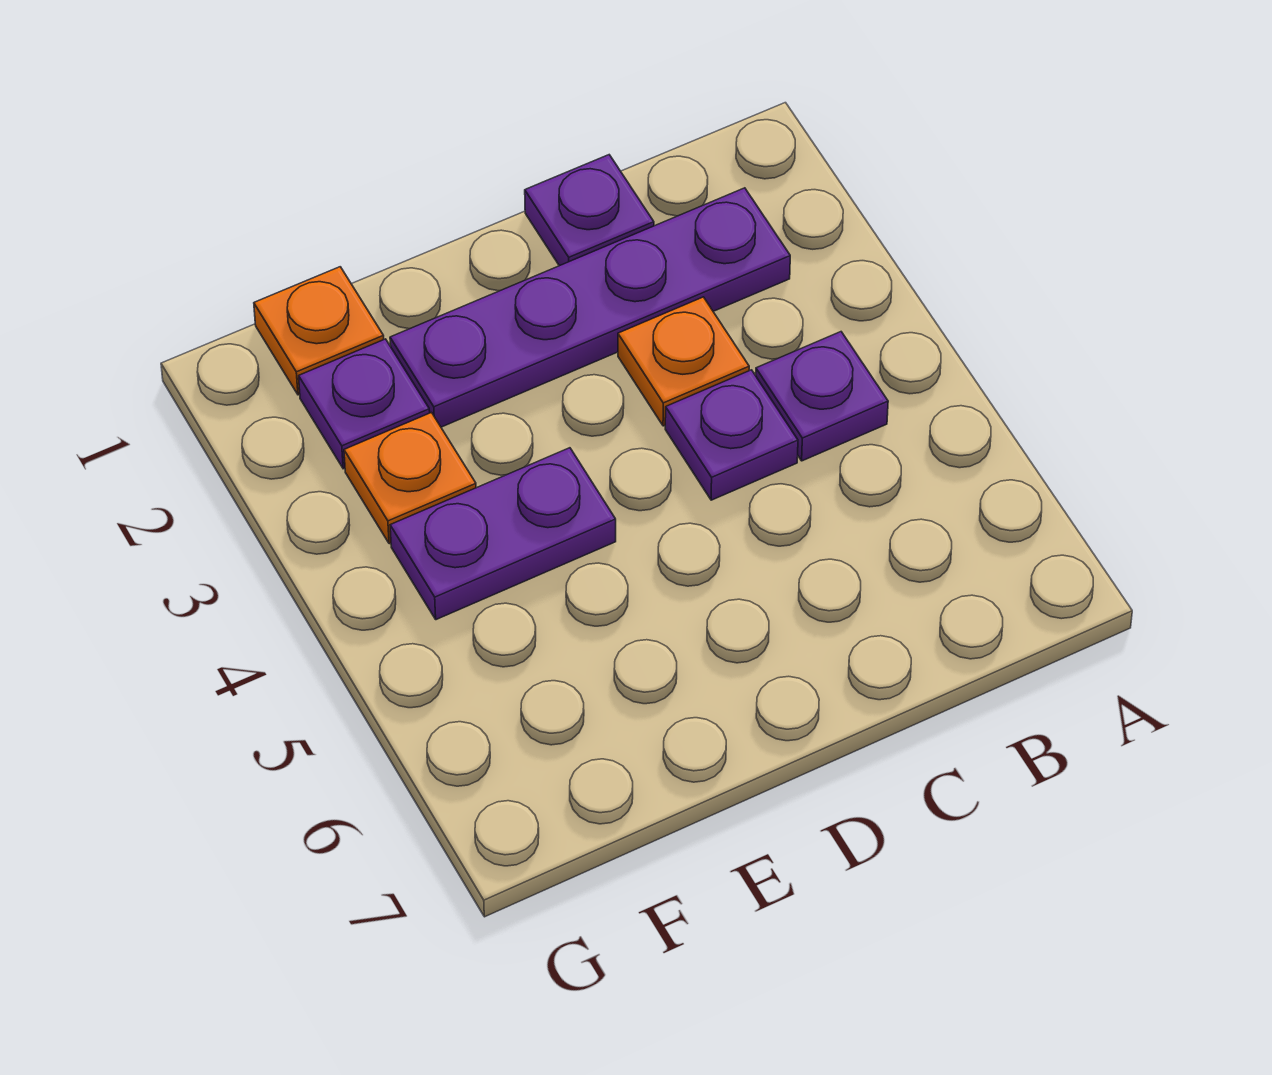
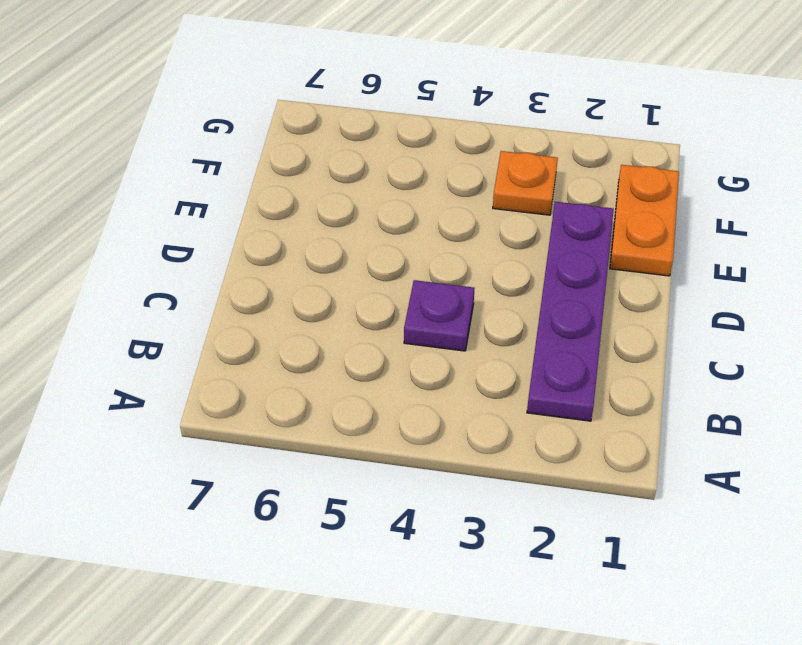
orange plate E1:F1 level 1 -> orange plate F1 level 1
none -> purple plate B4 level 1
none -> purple plate C1 level 1

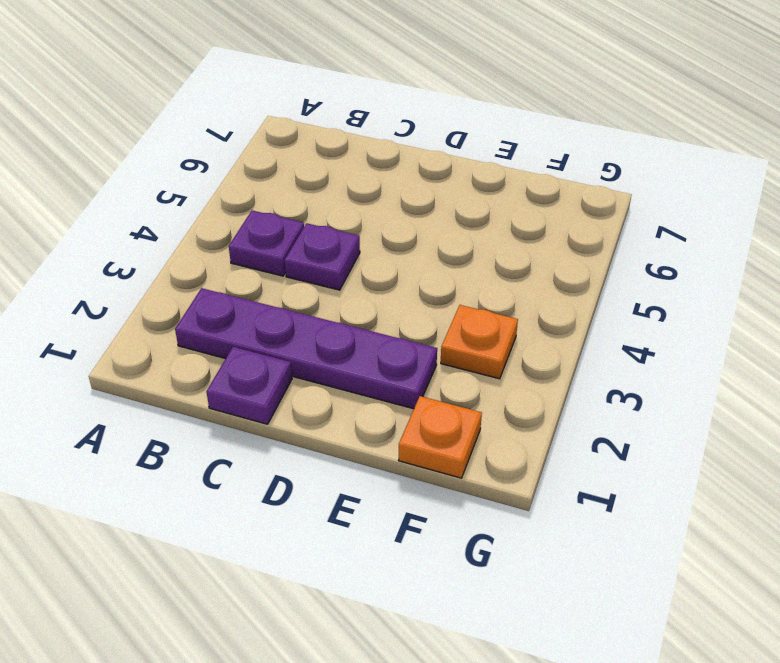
none -> orange plate C3 level 1
none -> purple plate E4:F4 level 1

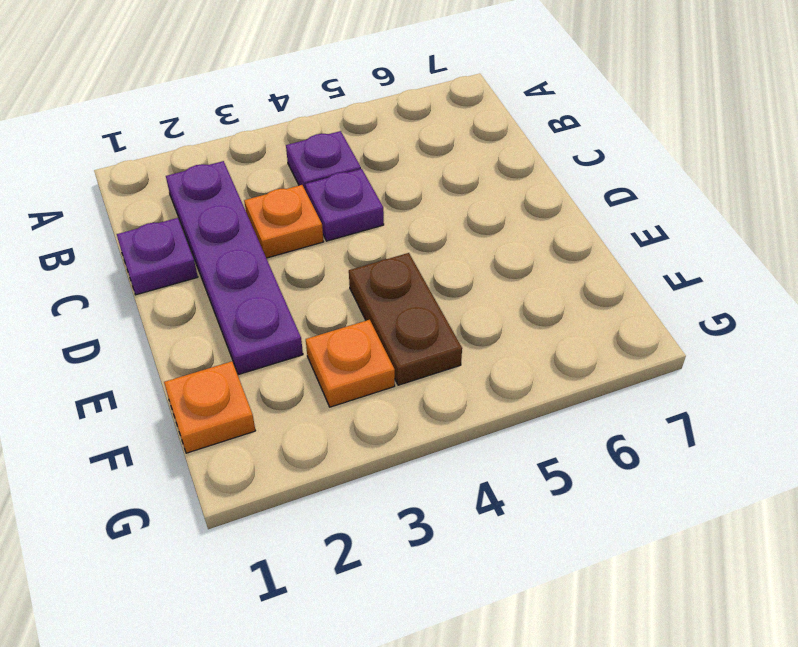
brown plate E4:F4 level 1 -> purple plate E4:F4 level 1
none -> purple plate F2 level 1

